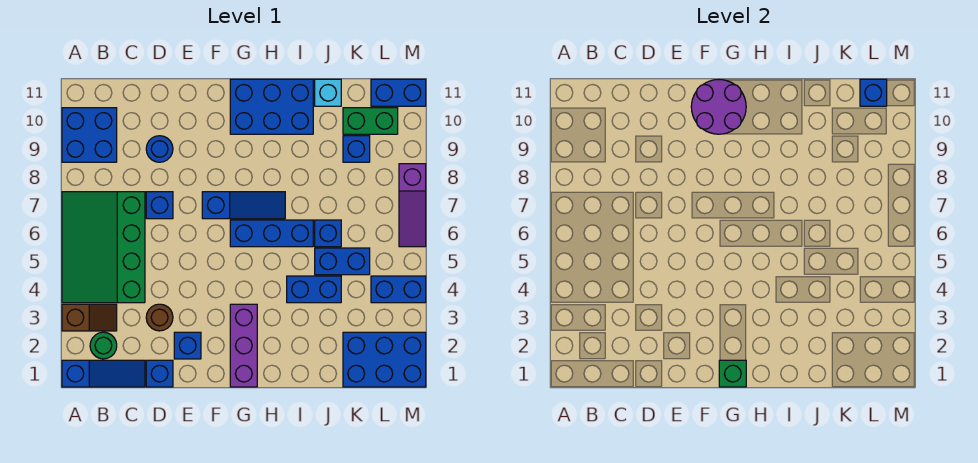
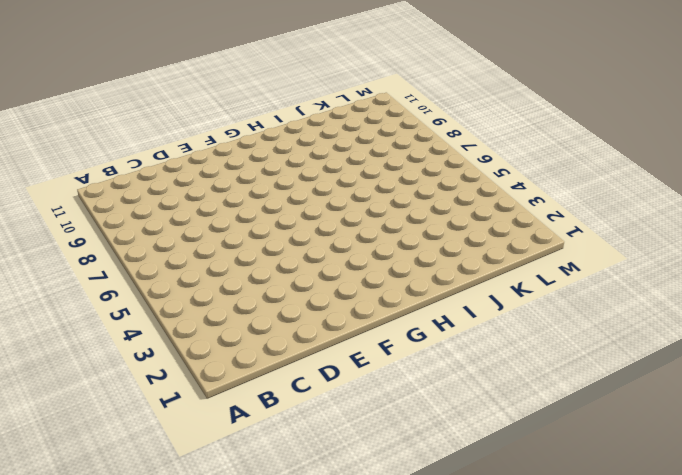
none -> blue slope A1:C1 level 1 top A
none -> brown slope A3:B3 level 1 top A
none -> green slope A4:C7 level 1 top C

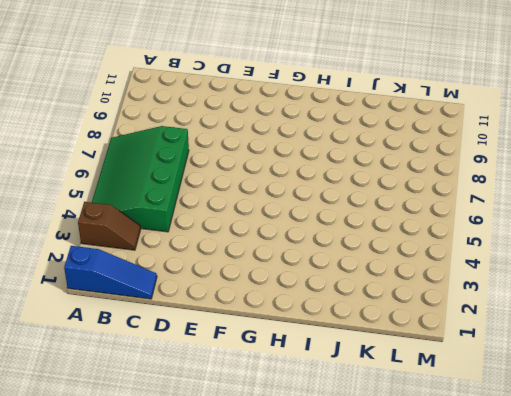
none -> blue brick A9:B10 level 1
none -> green round brick B2 level 1
none -> blue brick D1 level 1

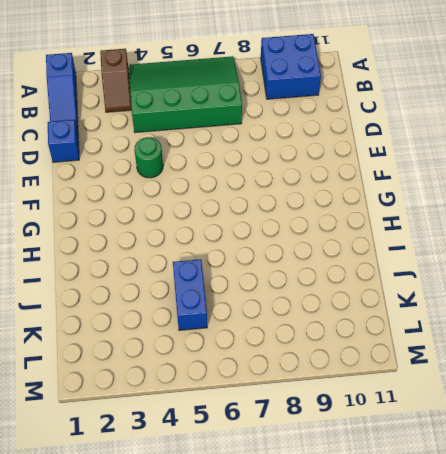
green round brick E4 level 1 -> green round brick B2 level 1
none -> brown round brick D3 level 1
none -> blue brick D7 level 1
none -> blue round brick D9 level 1

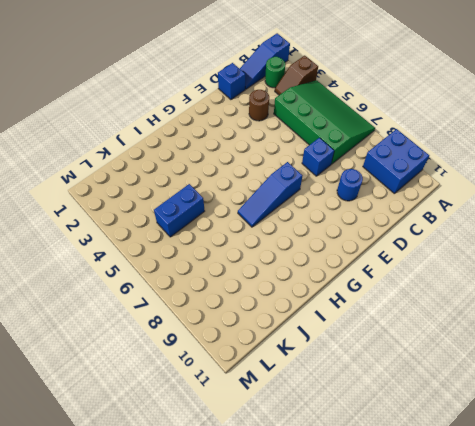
none -> blue brick E2 level 1
none -> purple brick G1:G3 level 1
none -> blue brick G6:I6 level 1

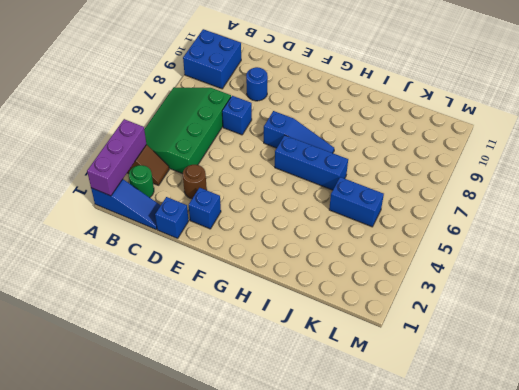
purple brick A1:A3 level 2 -> purple brick G1:G3 level 1
none -> blue brick G10:I11 level 1
none -> blue brick I4:J4 level 1
none -> blue brick J6 level 1

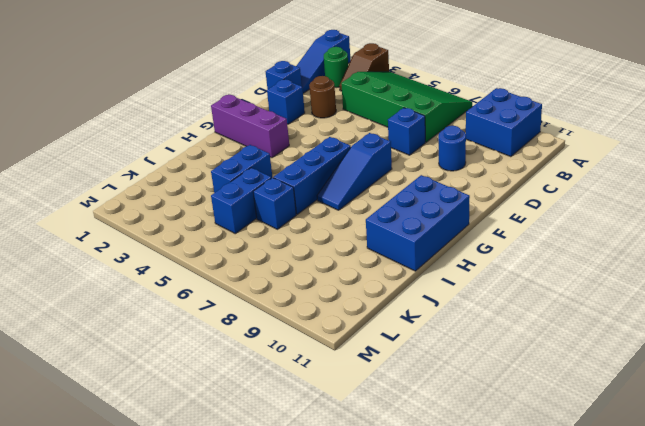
none -> cyan brick J11 level 1
none -> blue brick K1:M2 level 1
none -> blue brick K9 level 1

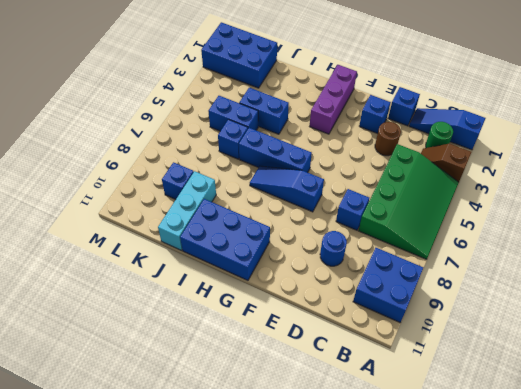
cyan brick J9:J11 level 1 -> cyan brick J11 level 1
none -> green brick K10:L10 level 1
none -> blue brick L4:M4 level 1
none -> blue brick L11:M11 level 1

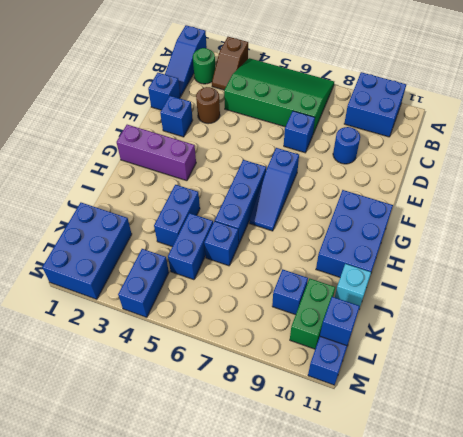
none -> purple slope M6:M8 level 1 top 8
none -> purple round brick F10:G11 level 2
none -> green brick G1 level 2

